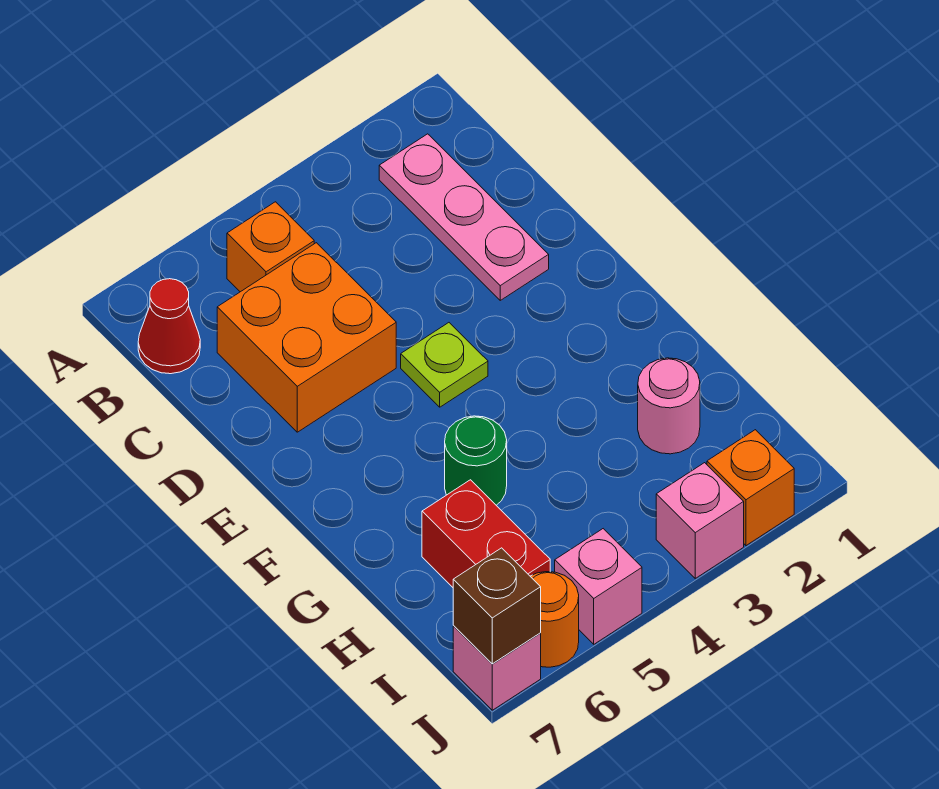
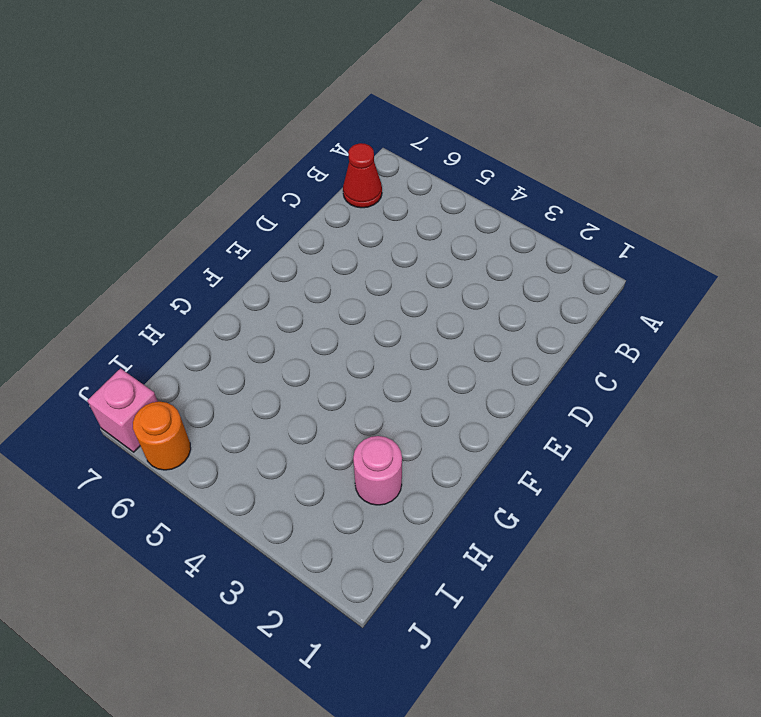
none -> pink plate B2:D2 level 1
none -> orange brick B5 level 1
none -> orange brick C5:D6 level 1

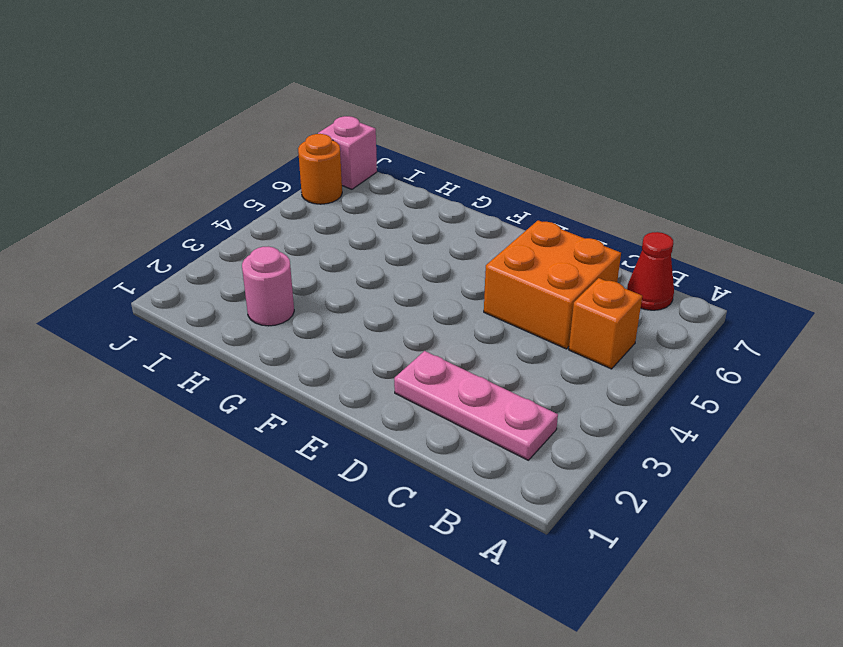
none -> lime plate E4 level 1
none -> green round brick G5 level 1
none -> red brick H6:I6 level 1

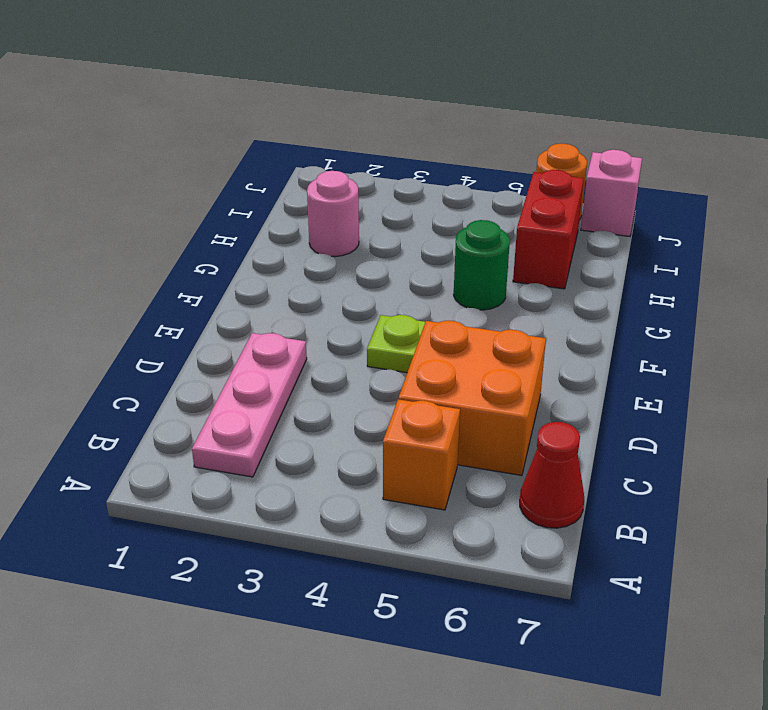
none -> orange brick J2 level 1
none -> pink brick J3 level 1
none -> pink brick J5 level 1

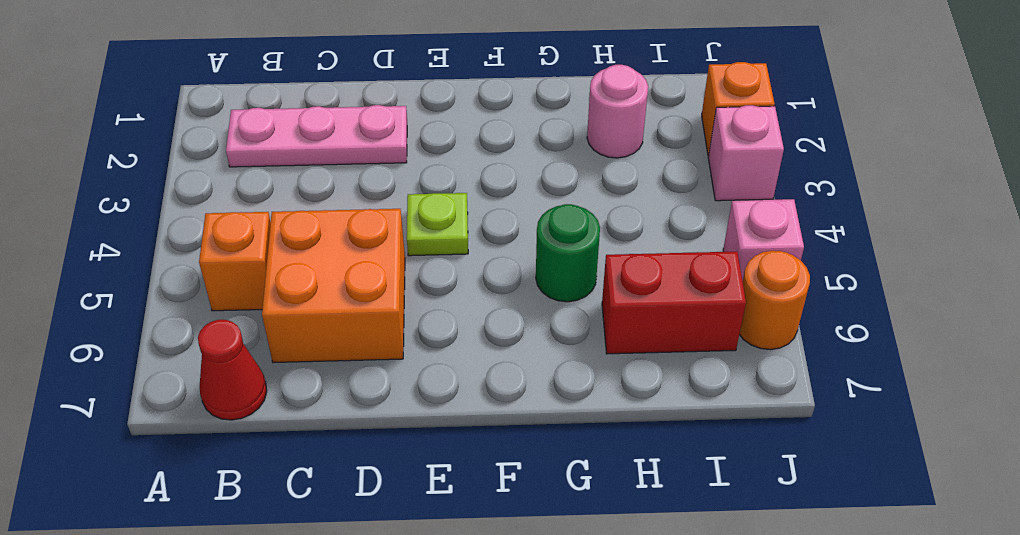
none -> pink brick J7 level 1
none -> brown brick J7 level 2

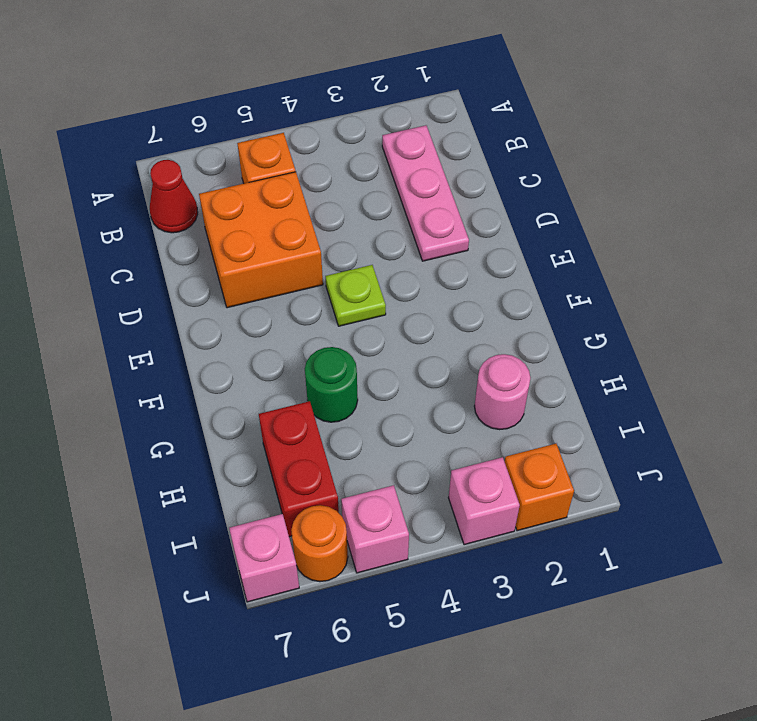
none -> brown brick J7 level 2

